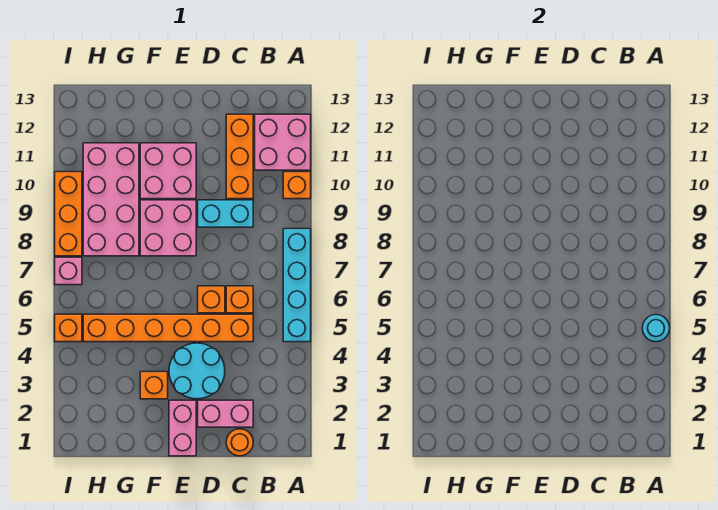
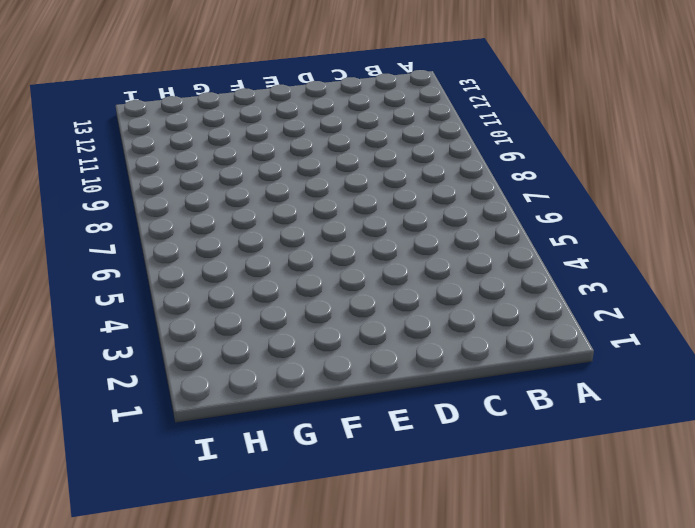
none -> cyan brick A5:A8 level 1
none -> orange brick A10 level 1
none -> pink brick A11:B12 level 1

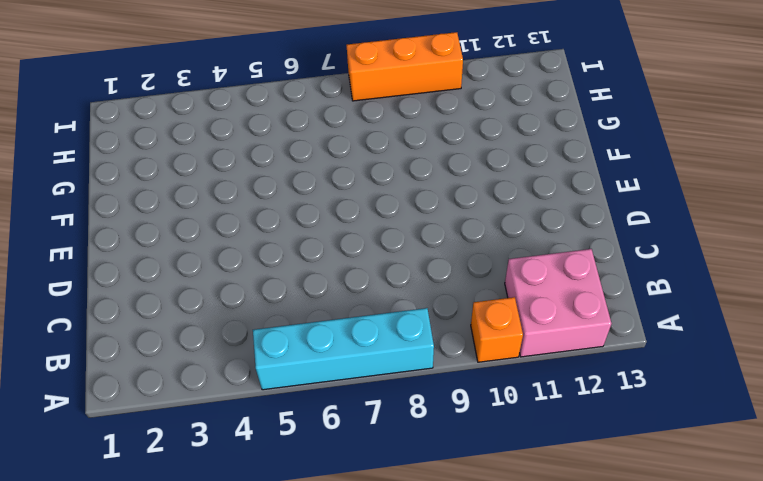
none -> orange round brick C1 level 1
none -> pink brick C2:D2 level 1
none -> orange brick C5:H5 level 1

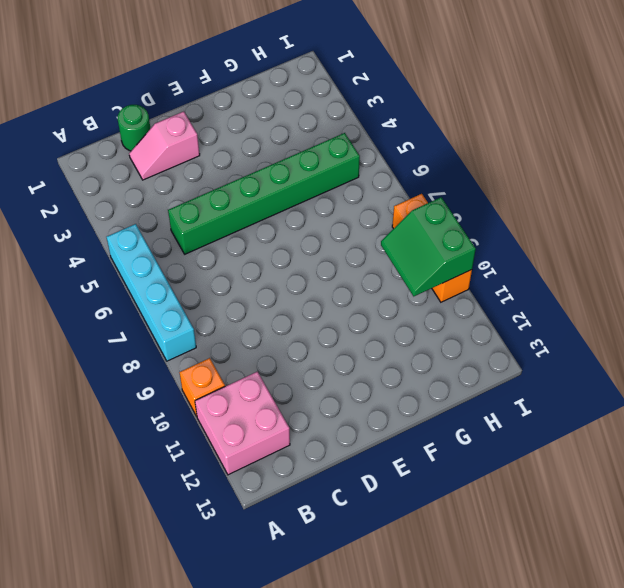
green round brick C1 level 1 -> orange round brick C1 level 1
pink slope C2:D2 level 1 top D -> pink brick C2:D2 level 1
green brick C5:H5 level 1 -> orange brick C5:H5 level 1
green slope H9:I10 level 2 top I -> none
none -> orange brick C6 level 1
none -> cyan brick C9:D9 level 1
none -> orange brick C10:C12 level 1

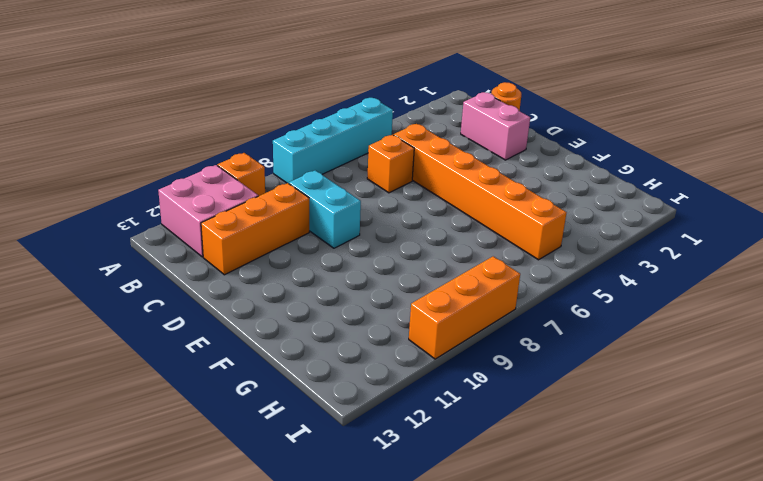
none -> cyan round brick D3:E4 level 1
none -> orange brick D6 level 1
none -> pink brick E1:E2 level 1

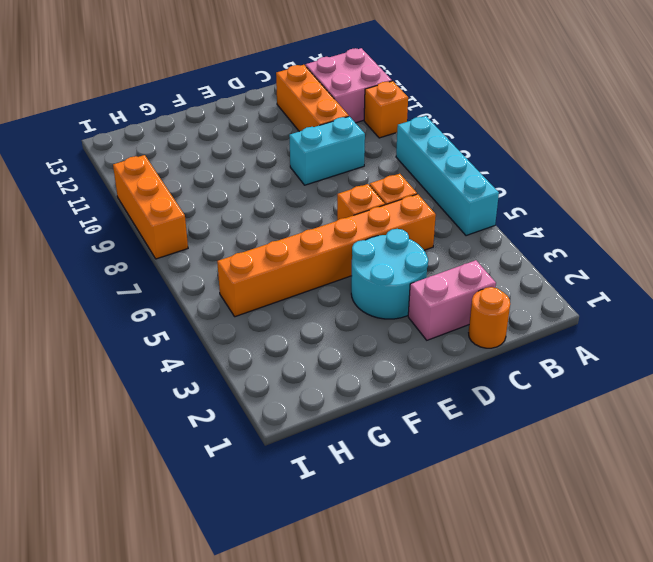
none -> pink brick E1:E2 level 1
none -> pink brick E8:F9 level 1
none -> pink brick E10:F11 level 1

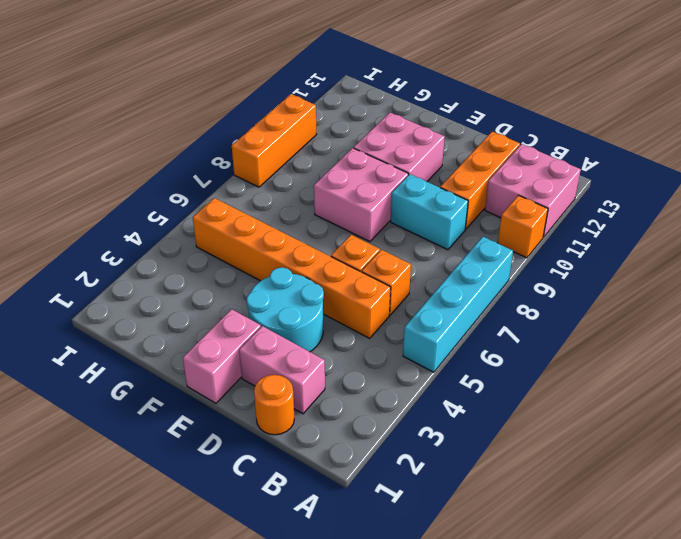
none -> orange brick F3 level 1
none -> pink brick G8:H11 level 1
none -> orange brick I5 level 1

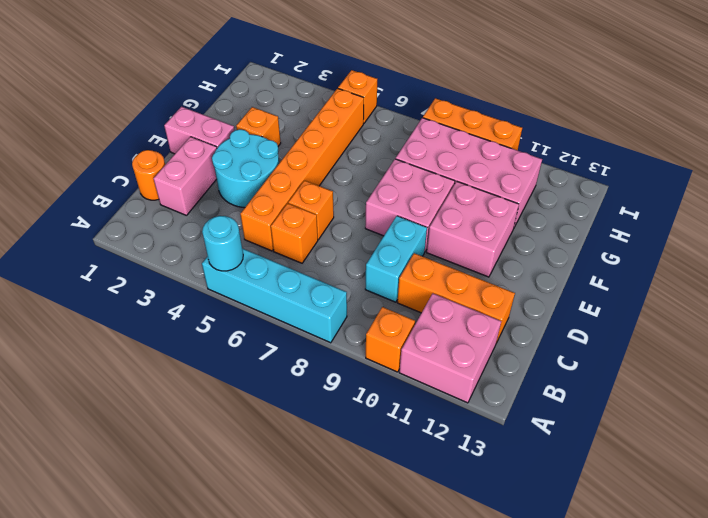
none -> pink brick I7 level 1

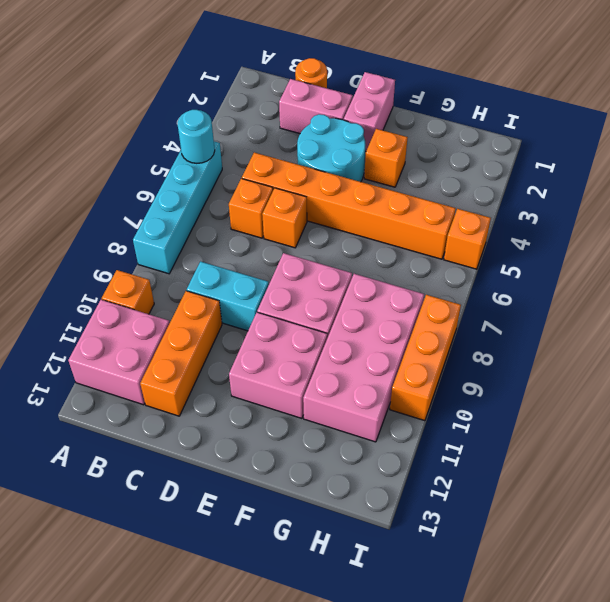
none -> pink brick I7 level 1

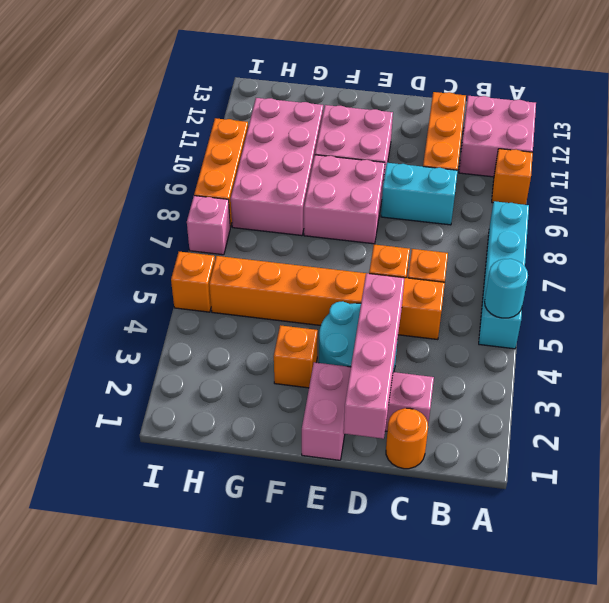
pink brick D1:D4 level 2 -> none

